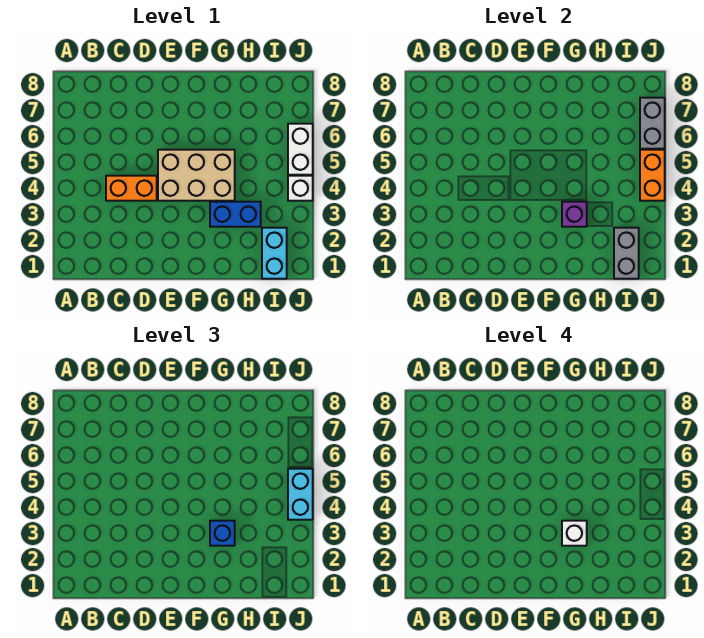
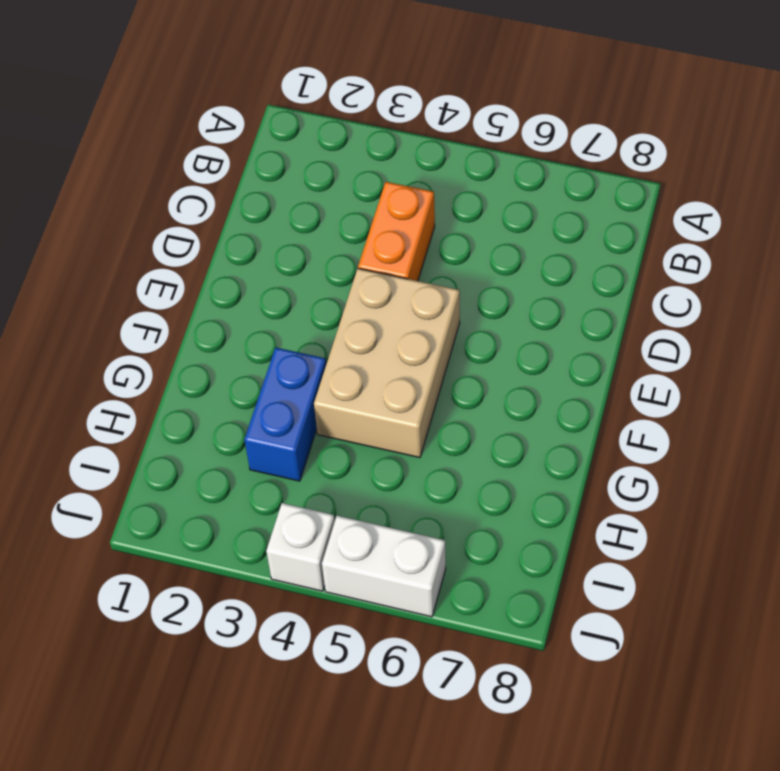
none -> cyan brick I1:I2 level 1
none -> purple brick G3 level 2
none -> grey brick I1:I2 level 2

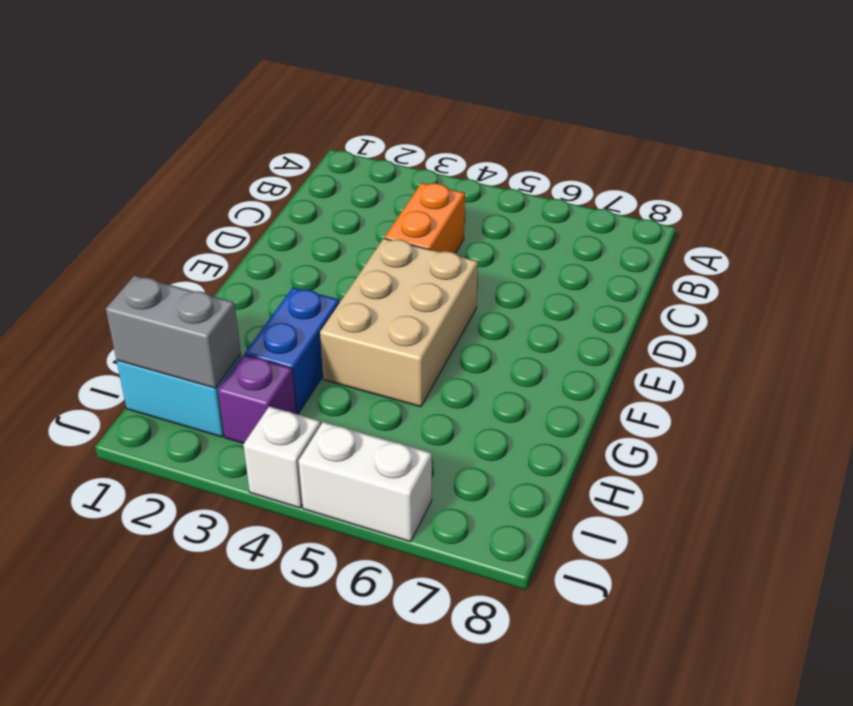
purple brick I3 level 1 -> purple brick G3 level 2
none -> orange brick J4:J5 level 2
none -> grey brick J6:J7 level 2
none -> blue brick G3 level 3

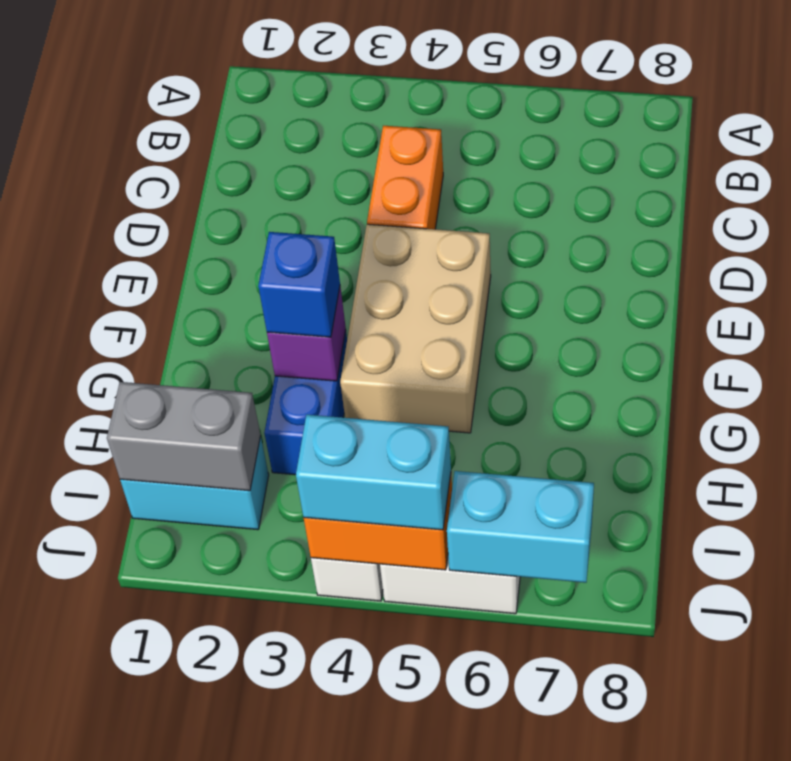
cyan brick J6:J7 level 2 -> grey brick J6:J7 level 2
none -> white brick G3 level 4

